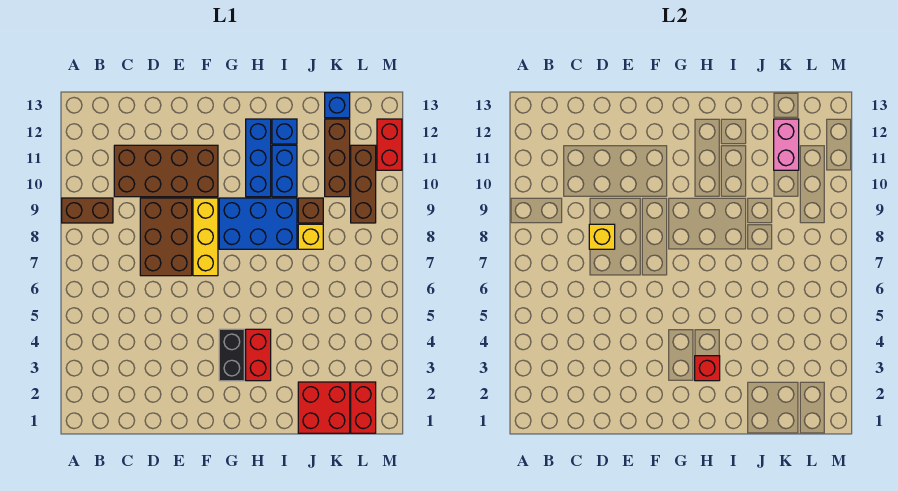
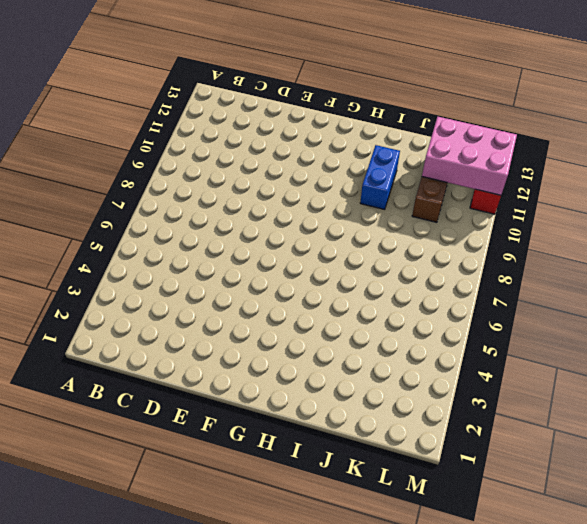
pink brick K11:M12 level 2 -> pink brick K11:K12 level 2
none -> brown brick A9:B9 level 1
none -> brown brick C10:F11 level 1
none -> brown brick D7:E9 level 1

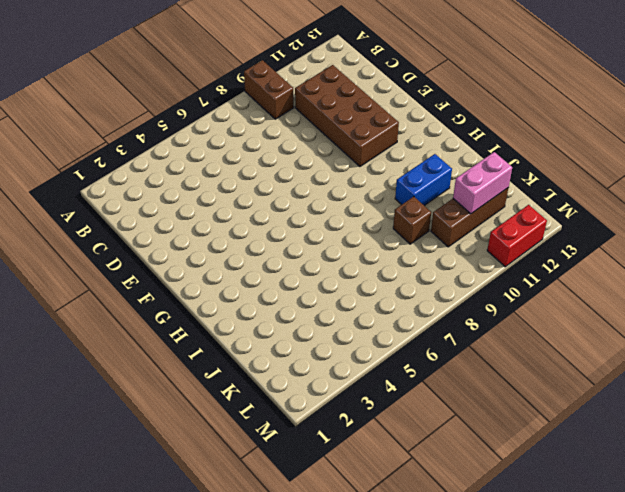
none -> brown brick D7:E9 level 1
none -> yellow brick F7:F9 level 1
none -> black brick G3:G4 level 1

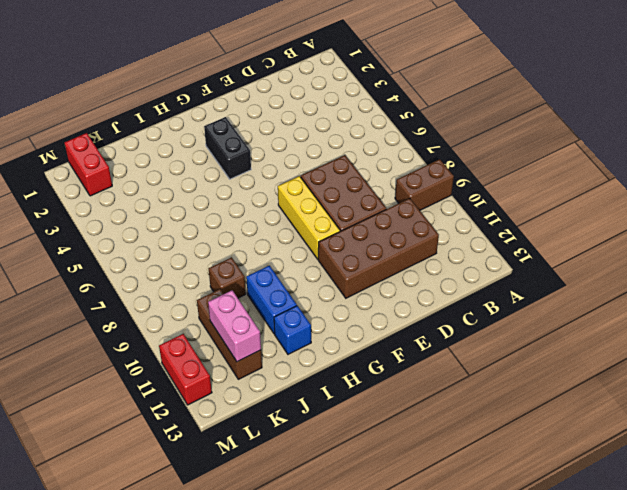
none -> blue brick G8:I9 level 1
none -> red brick H3:H4 level 1
none -> blue brick H10:H12 level 1

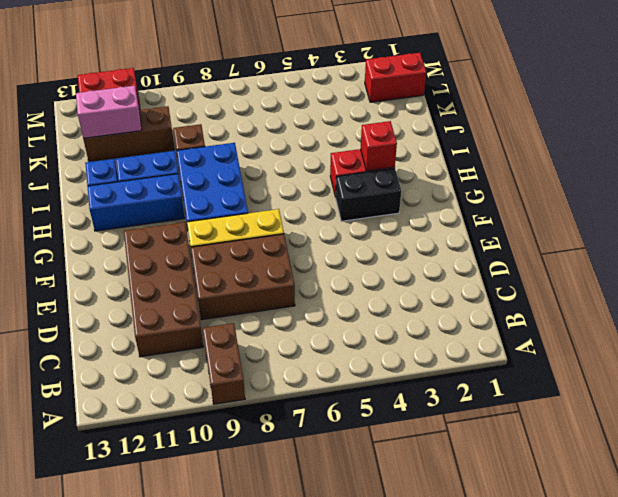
none -> red brick J1:K2 level 1
none -> yellow brick J8 level 1
none -> blue brick K13 level 1

